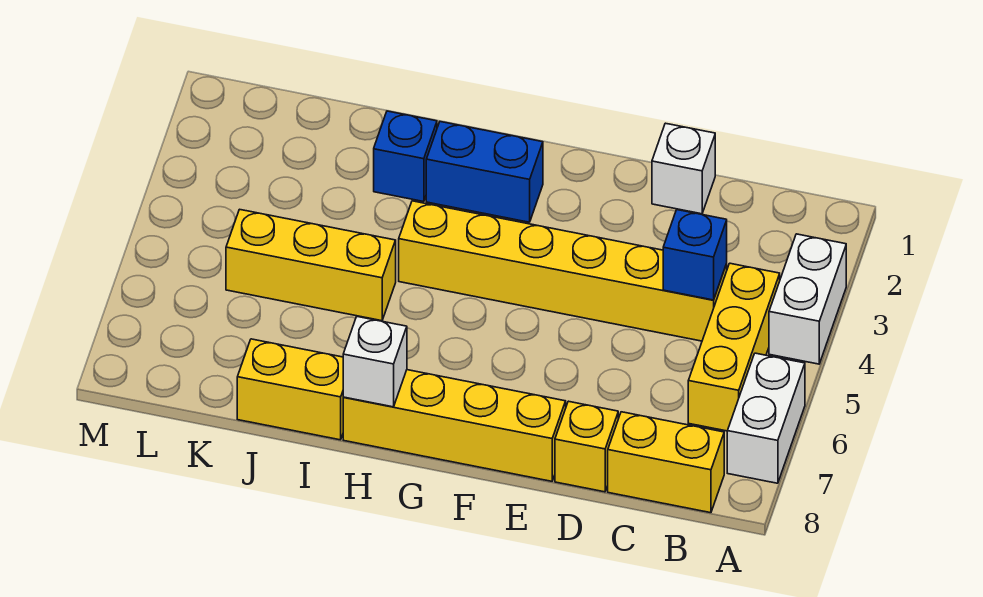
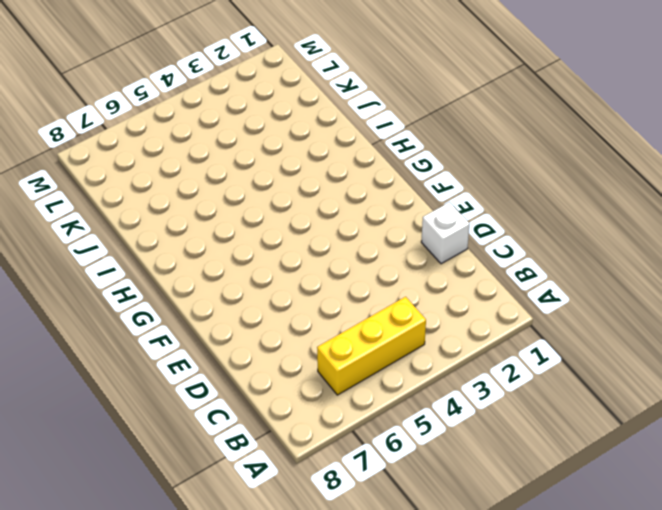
none -> white brick A3:A4 level 1
none -> white brick A6:A7 level 1
none -> yellow brick B8:C8 level 1

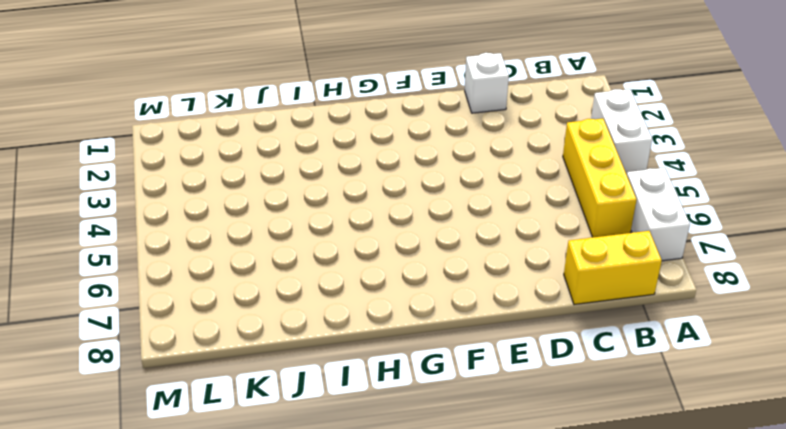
none -> yellow brick C4:H4 level 1
none -> yellow brick D8 level 1
none -> yellow brick E8:H8 level 1

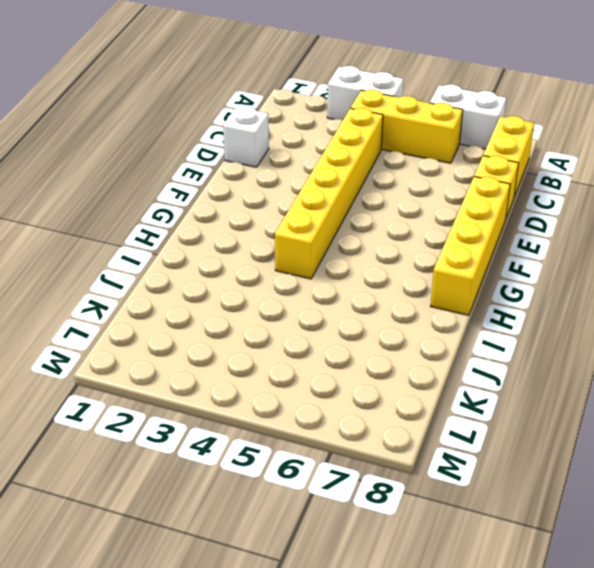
none -> blue brick G2:H2 level 1
none -> blue brick I2 level 1
none -> yellow brick I5:K5 level 1

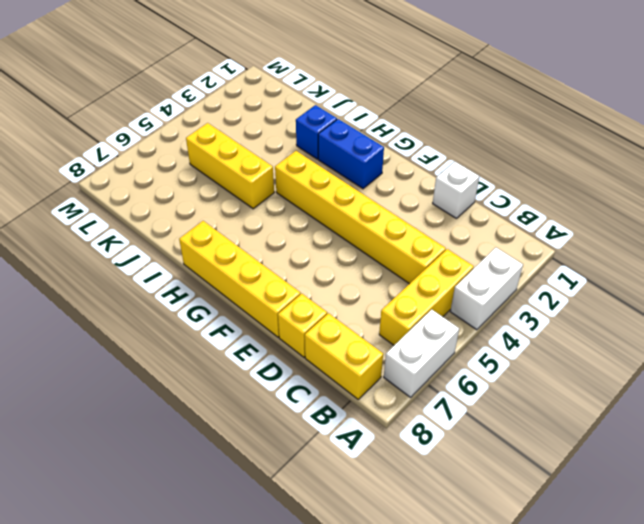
none -> yellow brick I8:J8 level 1
none -> blue brick C4 level 2
none -> white brick H8 level 2

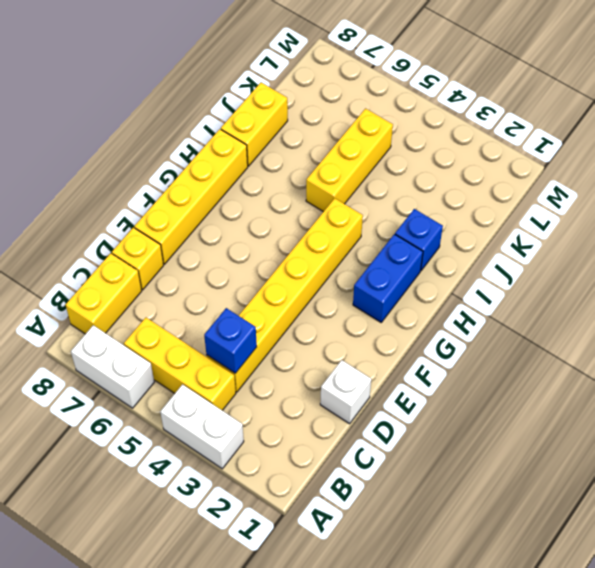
none -> white brick H8 level 2

